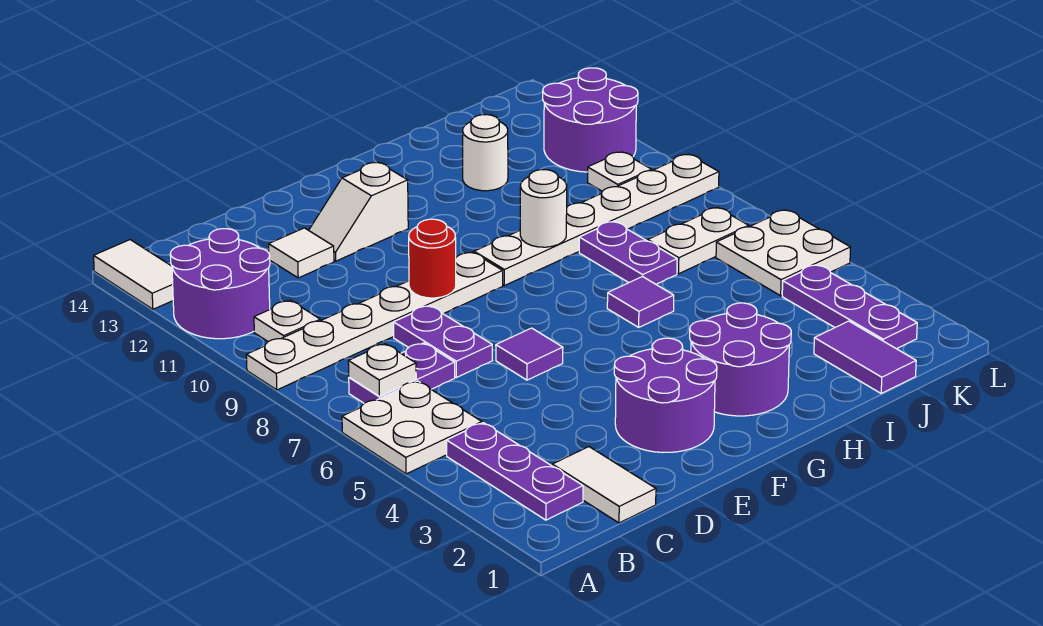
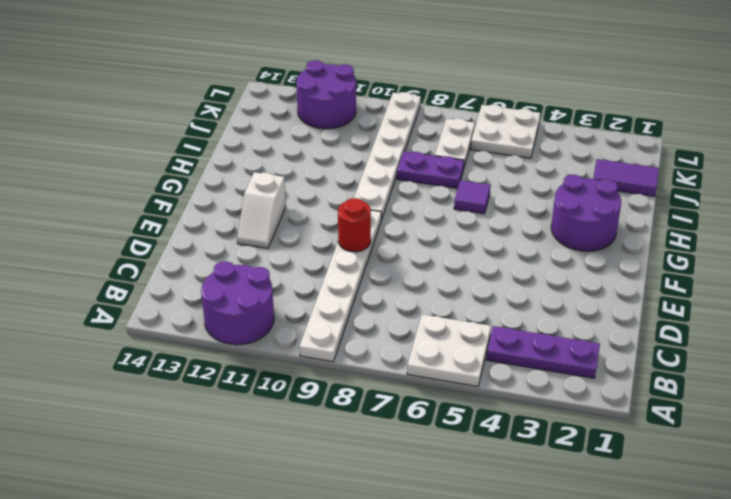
none -> white tile A13:A14 level 1
none -> purple plate B7:C7 level 1
none -> white plate B10 level 1

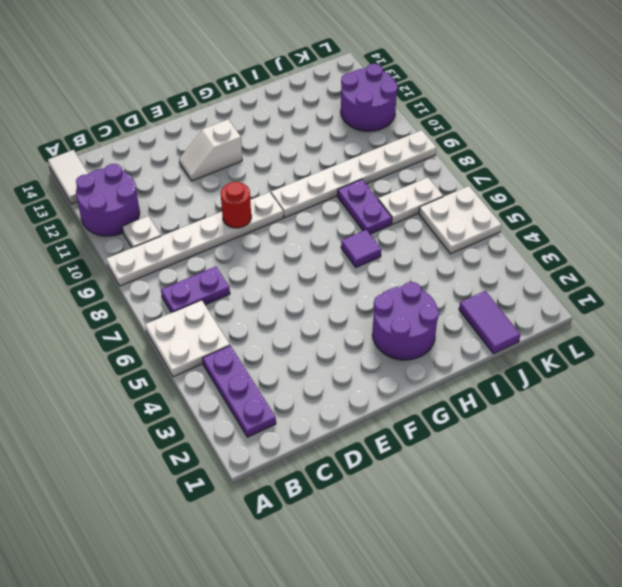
none -> white tile C1:C2 level 1
none -> purple plate D7:D8 level 1
none -> white tile D12 level 1

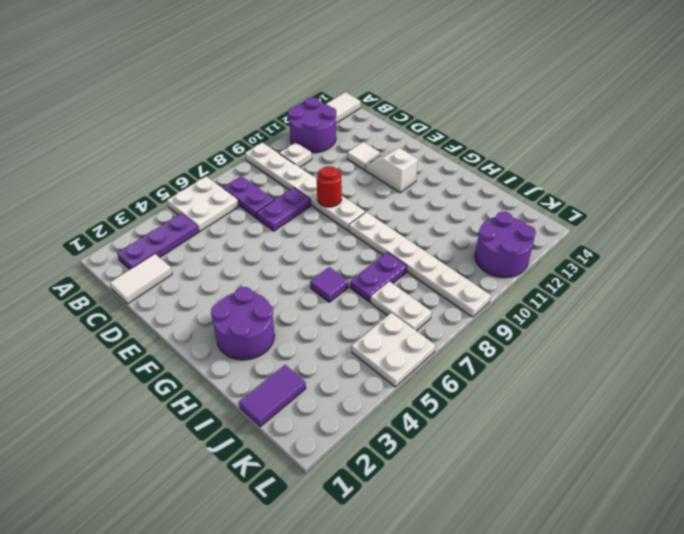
none -> purple round brick E2:F3 level 1
none -> purple tile E6 level 1
none -> white round brick I12 level 1

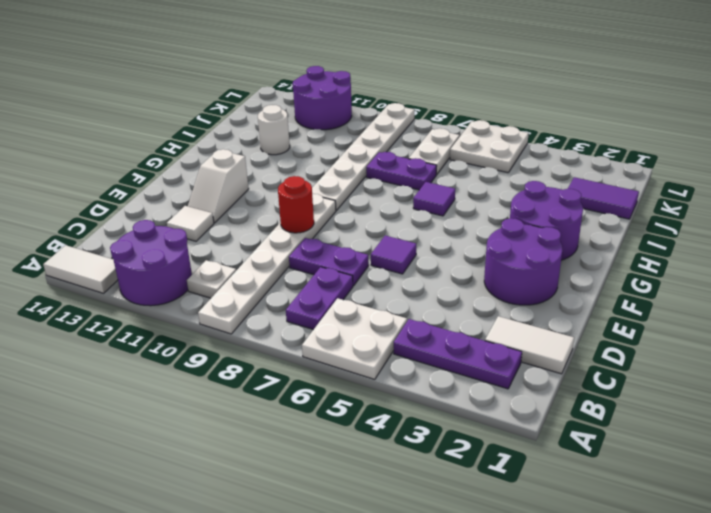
none -> purple plate K2:K4 level 1
none -> white plate K10 level 1
none -> white plate B7 level 2

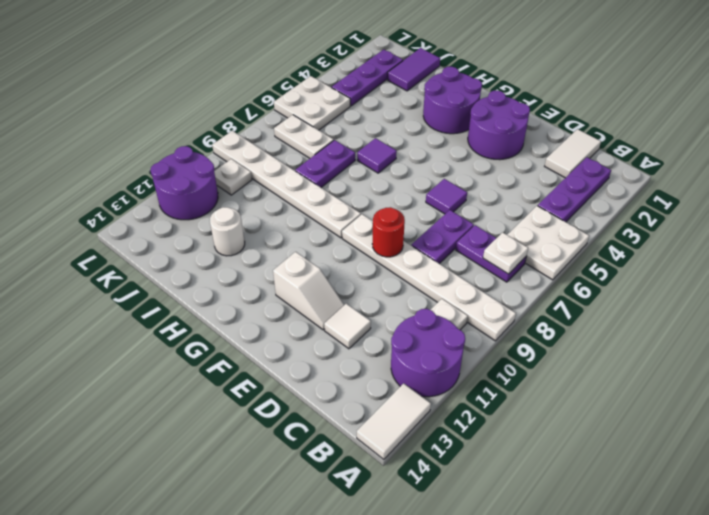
none -> white round brick H9 level 2

